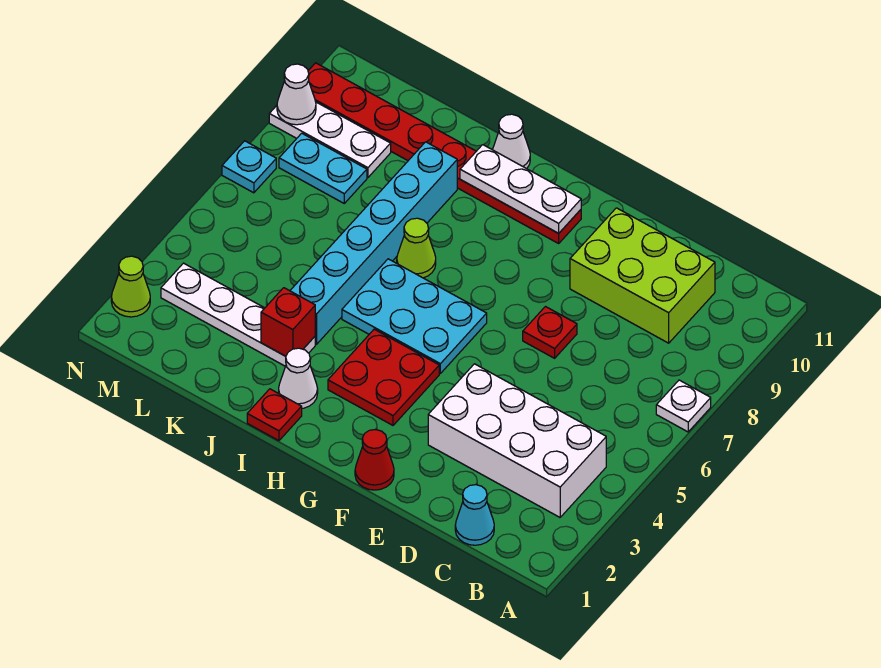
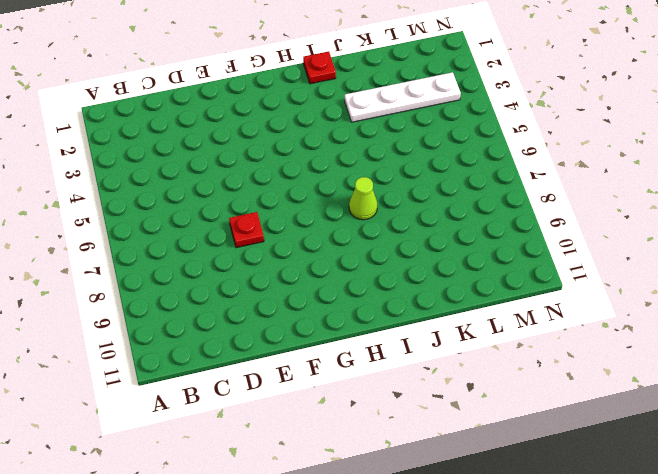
none -> white plate A7 level 1
none -> white brick B3:E4 level 1
none -> cyan cone C1 level 1

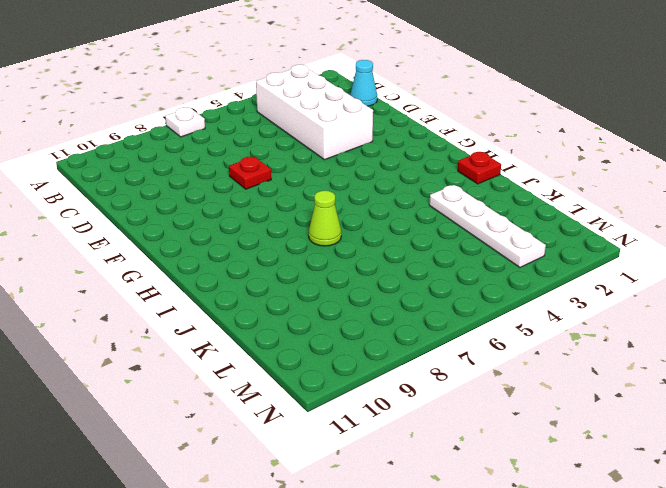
none -> lime brick C9:E10 level 1
none -> red cone F1 level 1
none -> red plate G3:H4 level 1

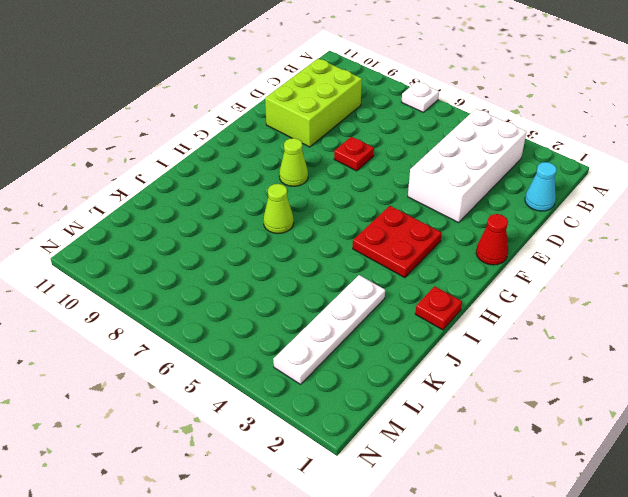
lime cone G8 level 1 -> lime cone N2 level 1
none -> cyan plate G5:I6 level 1
none -> red plate G10:N10 level 1
none -> white cone I2 level 1

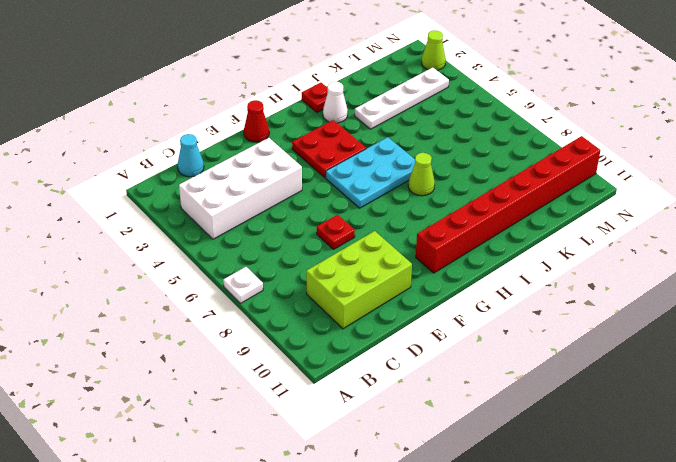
red brick G10:N10 level 1 -> red plate G10:N10 level 1
none -> white cone I11 level 1
none -> cyan brick J4:J9 level 1
none -> cyan plate L8:M8 level 1

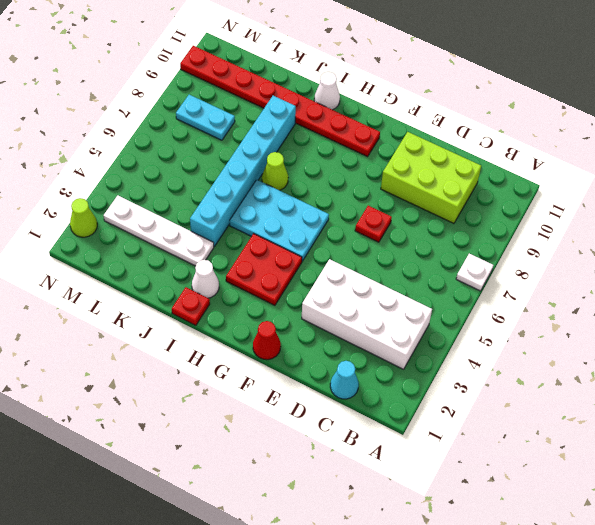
none -> white plate L9:N9 level 1
none -> cyan plate N7 level 1
none -> white plate G10:I10 level 2

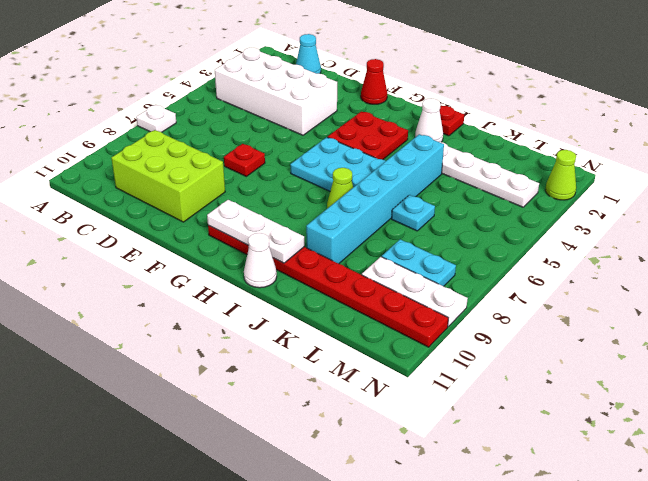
cyan plate K6 level 1 -> cyan plate N7 level 1
none -> red brick J3 level 2
none -> white cone N9 level 2

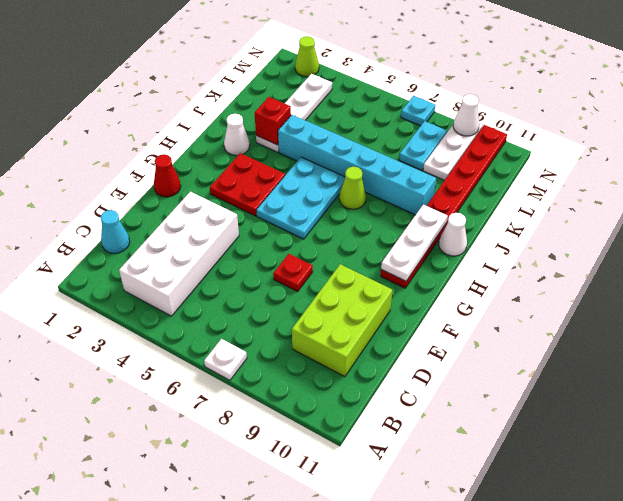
none -> red plate I1 level 1

